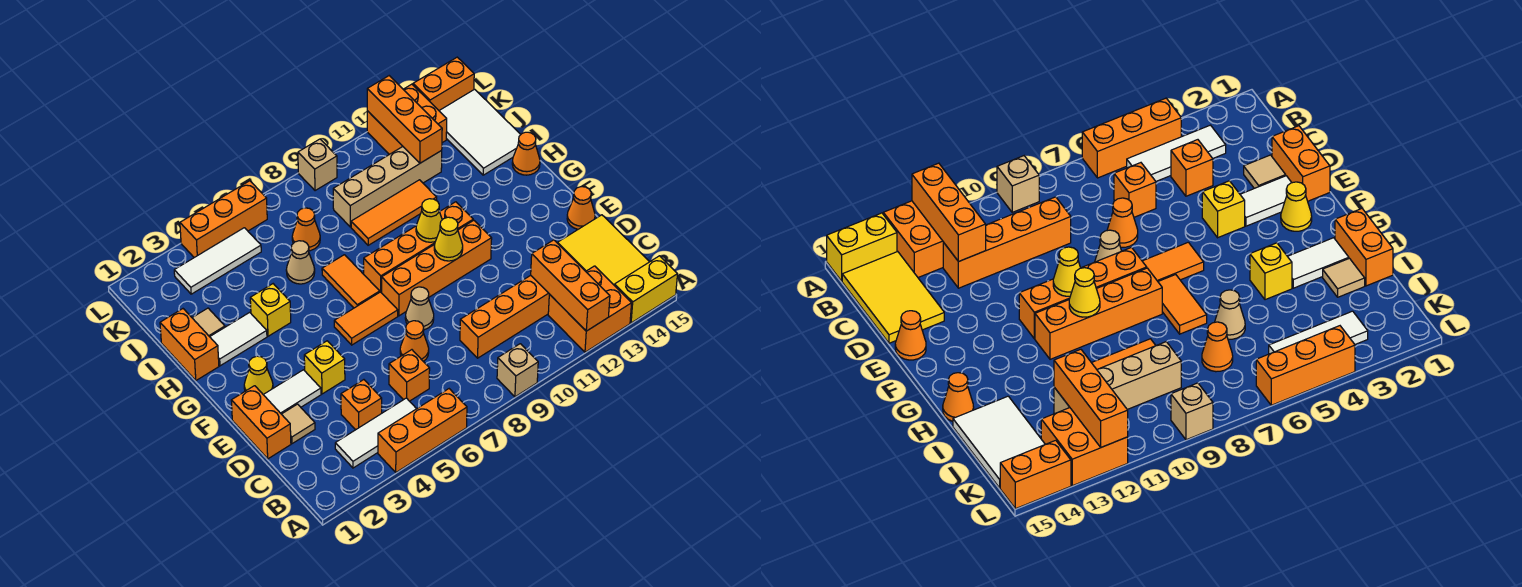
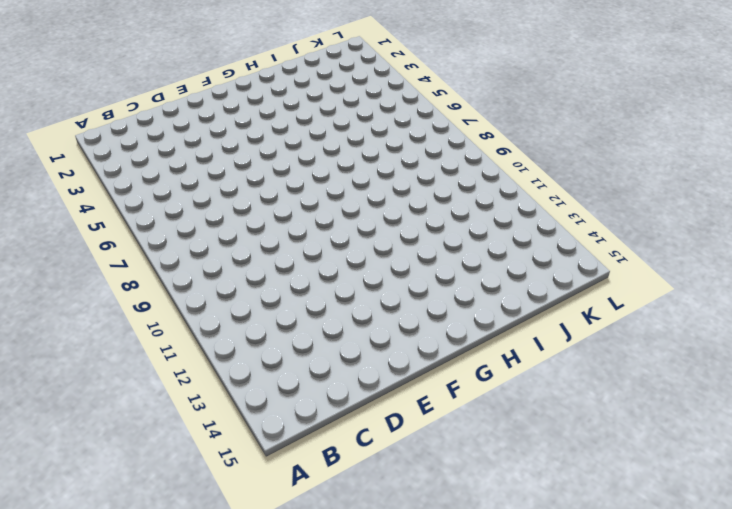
none -> orange brick A4:A6 level 1
none -> tan brick A9 level 1
none -> orange brick A12:B13 level 1
none -> yellow brick A14:A15 level 1

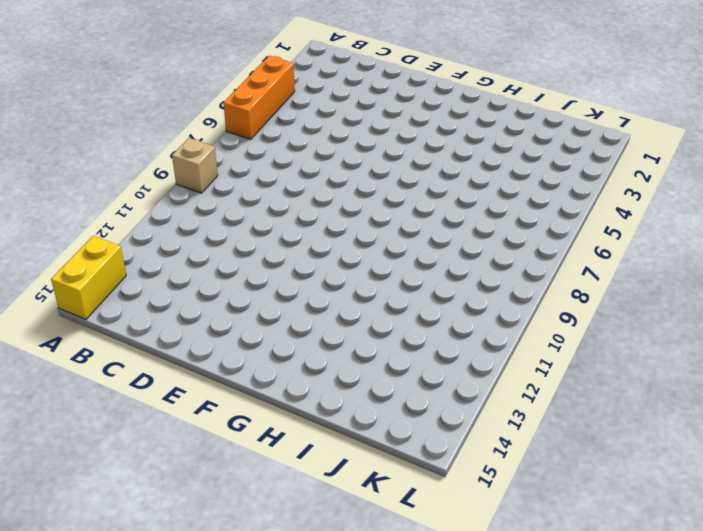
none -> orange brick A12:B13 level 1
none -> white tile B3:B5 level 1
none -> yellow tile B14:D15 level 1
none -> orange brick C4 level 1

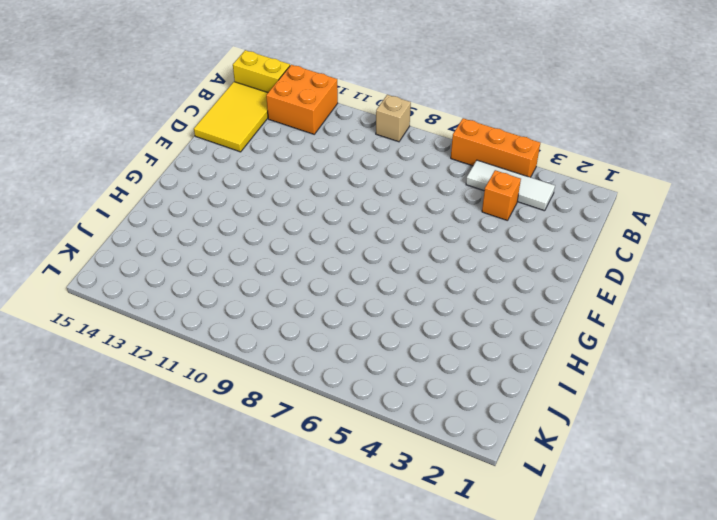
none -> orange brick C6 level 1
none -> orange brick C9:C12 level 1
none -> orange brick D1:E1 level 1
none -> tan tile D2 level 1

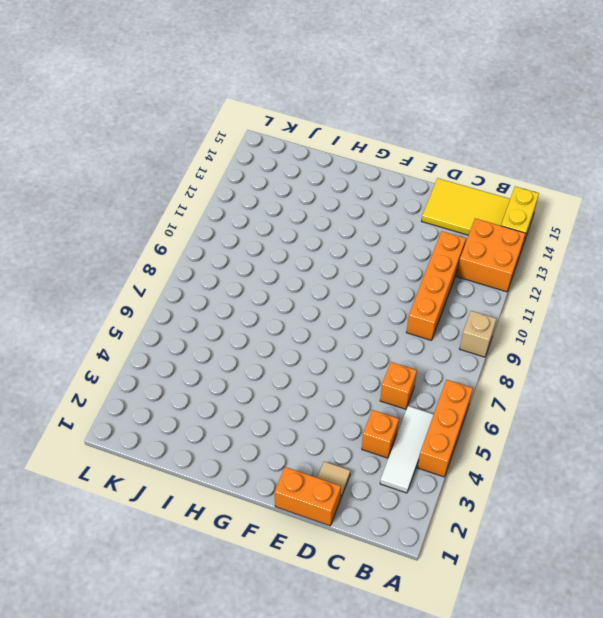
none -> orange cone D7 level 1
none -> white tile E2:E3 level 1
none -> yellow brick E4 level 1
none -> tan cone E8 level 1

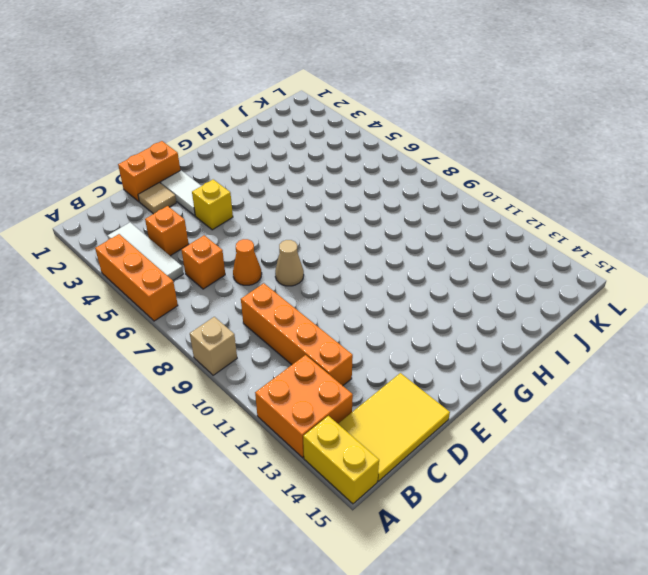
none -> orange cone E15 level 1
none -> yellow cone F2 level 1
none -> orange tile F6:F7 level 1
none -> orange brick F8:F11 level 1

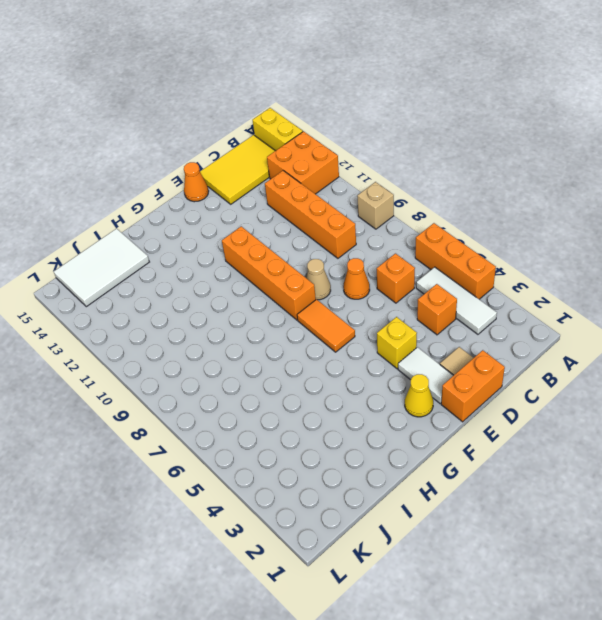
none -> orange tile G7:H7 level 1
none -> orange brick G8:G11 level 1
none -> orange brick H1:I1 level 1
none -> white tile H2:H3 level 1

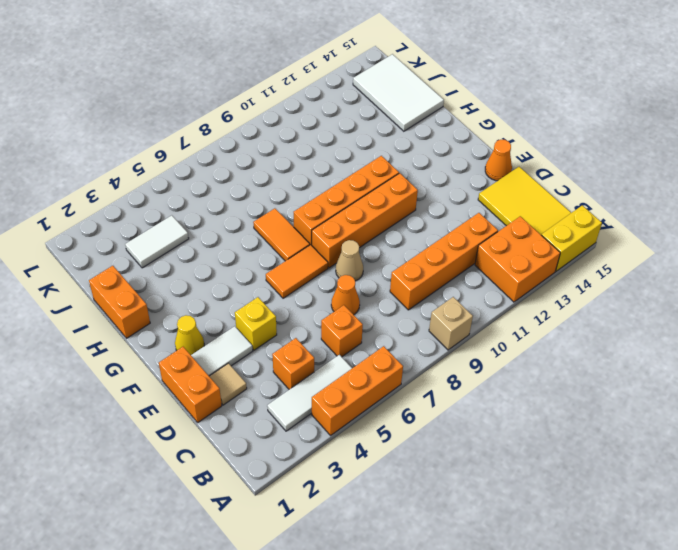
white tile J3:J4 level 1 -> white tile H2:H3 level 1
none -> yellow brick H4 level 1
none -> orange cone H15 level 1
none -> tan tile I2 level 1
none -> tan cone I6 level 1

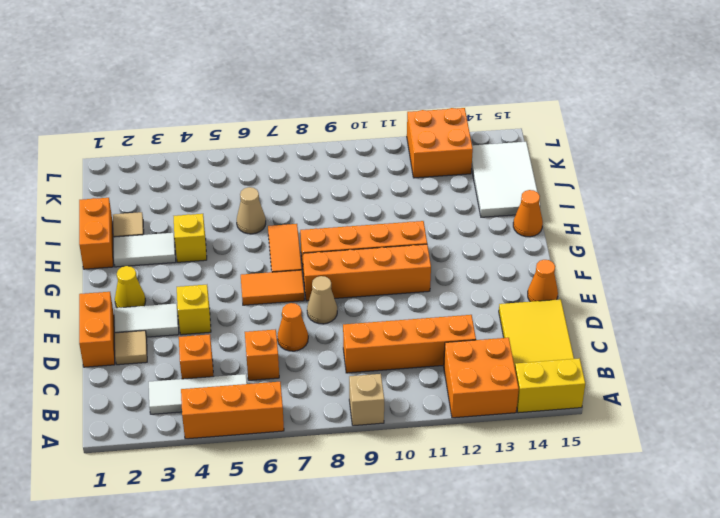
none -> orange tile I9:I11 level 1
none -> orange cone J7 level 1
none -> tan brick J9:J12 level 1
none -> white tile K3:K5 level 1

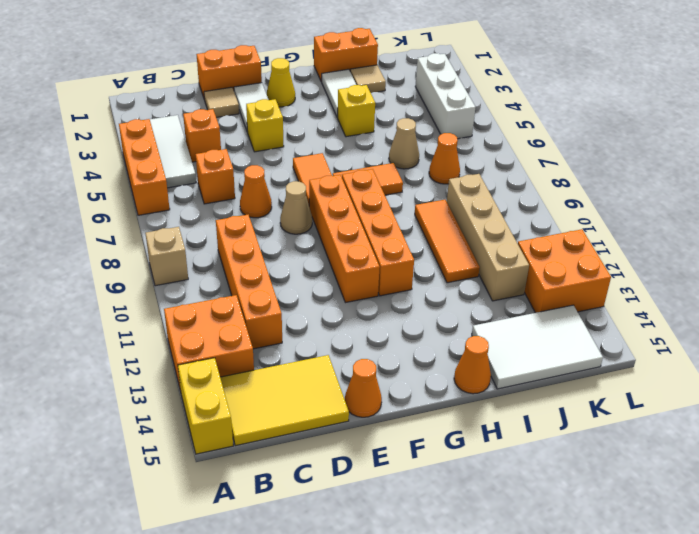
white brick K3:K5 level 1 -> white tile K3:K5 level 1
none -> orange brick L4:L6 level 1
none -> tan brick L9 level 1
none -> orange brick L14:L15 level 1
none -> orange brick A12:C12 level 2

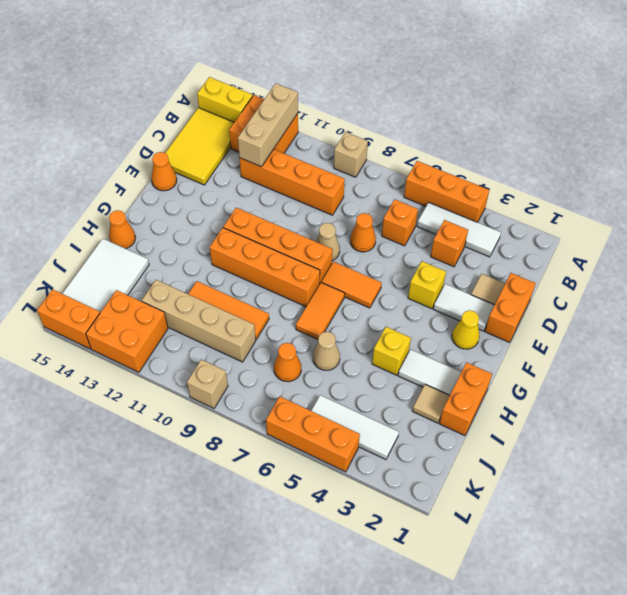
tan brick A12:C12 level 2 -> orange brick A12:C12 level 2
none -> yellow cone F10 level 2
none -> yellow cone G10 level 2
none -> orange brick J12:L12 level 2

